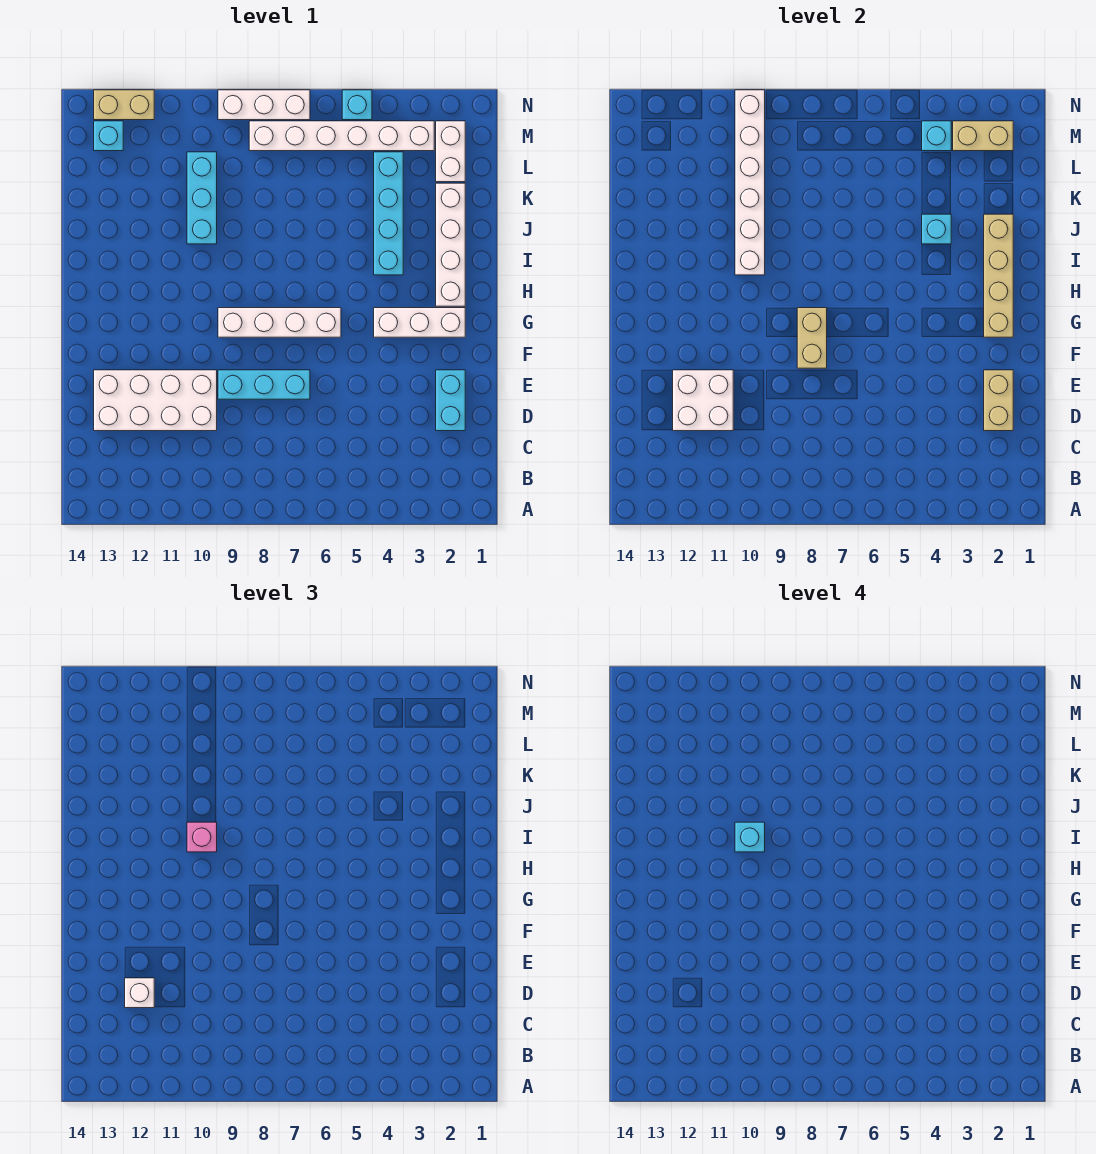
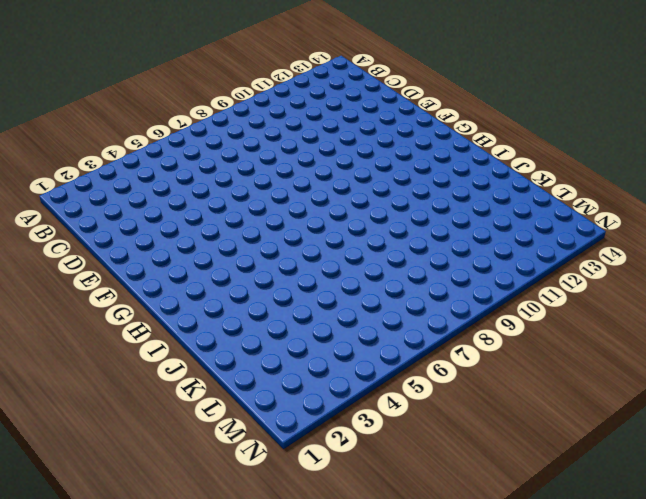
none -> cyan brick D2:E2 level 1
none -> white brick D10:E13 level 1
none -> cyan brick E7:E9 level 1

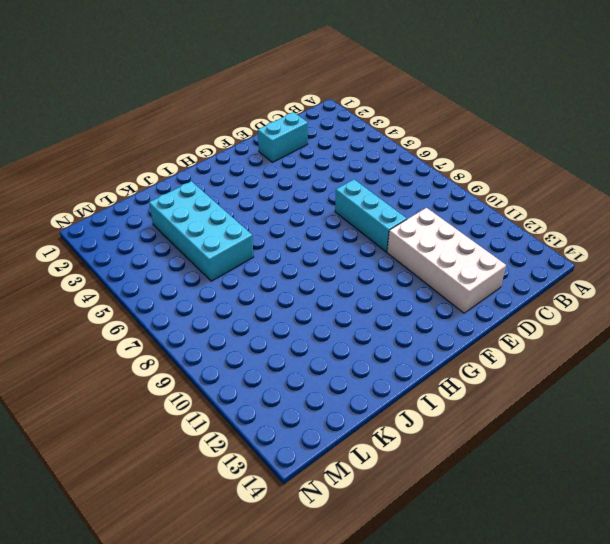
cyan brick J3:K6 level 1 -> cyan brick I4:L4 level 1
none -> white brick G2:G4 level 1
none -> white brick G6:G9 level 1
none -> white brick H2:K2 level 1

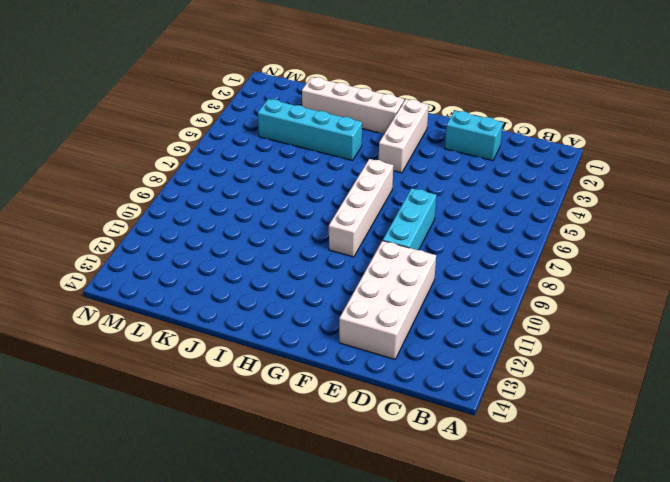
none -> cyan brick J10:L10 level 1
none -> white brick L2:M2 level 1
none -> white brick M3:M8 level 1

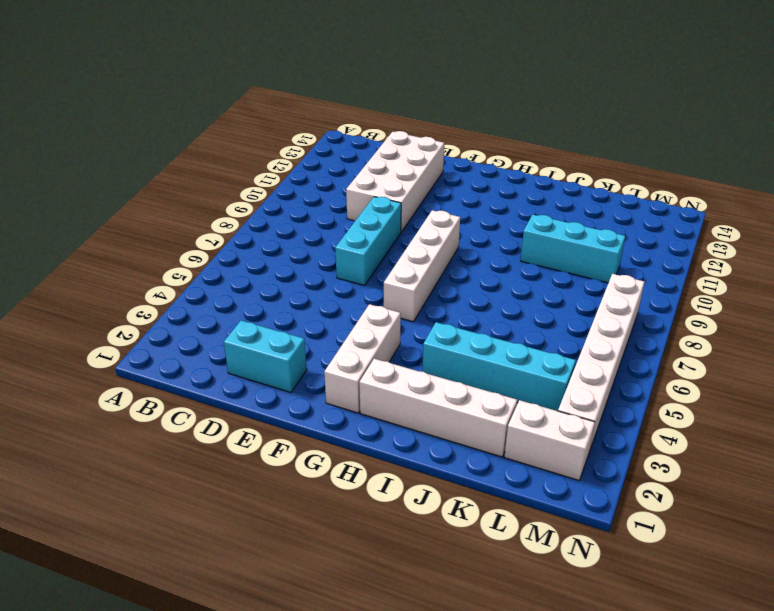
none -> cyan brick M13 level 1
none -> cyan brick N5 level 1
none -> white brick N7:N9 level 1

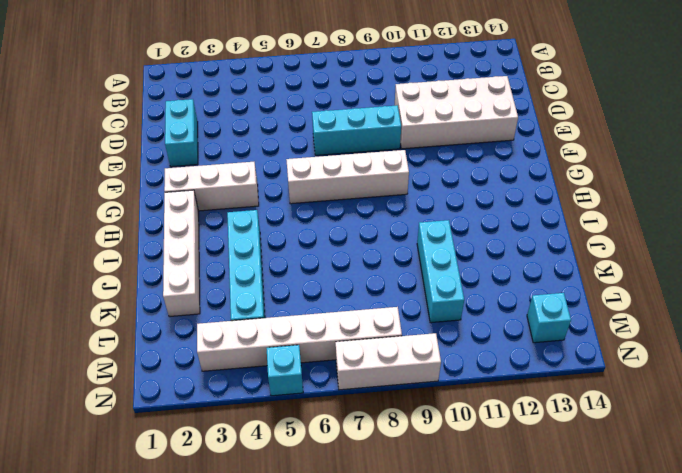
none -> white brick L2:M2 level 1
none -> tan brick N12:N13 level 1
none -> tan brick D2:E2 level 2

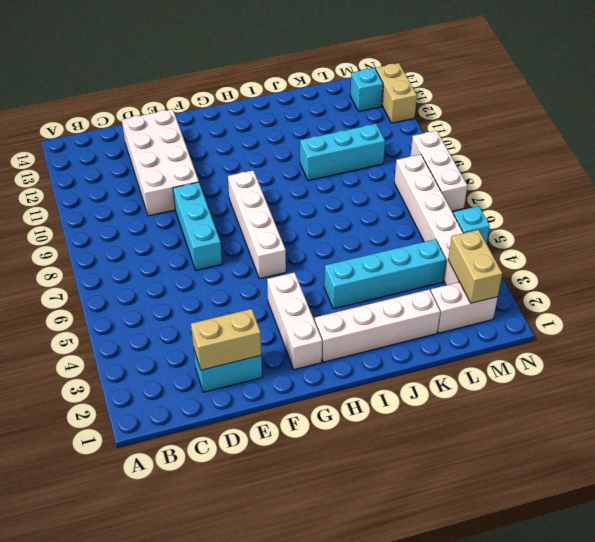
none -> white brick D11:E12 level 2
none -> tan brick F8:G8 level 2
none -> tan brick G2:J2 level 2

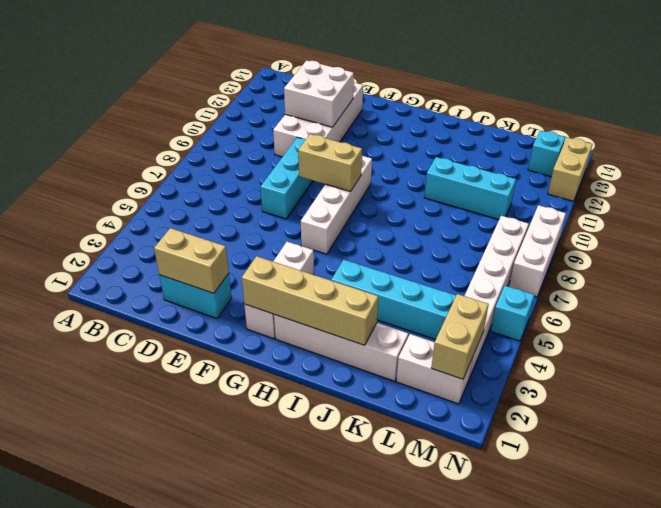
none -> white brick I10:N10 level 2
none -> cyan brick J4 level 2
none -> cyan brick M4 level 2

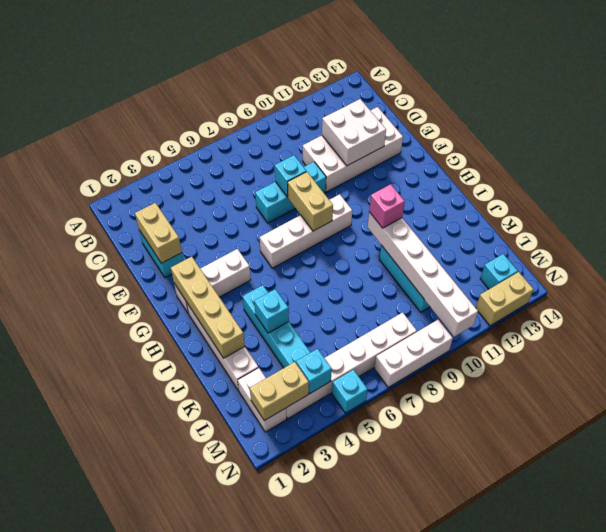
cyan brick E8 level 2 -> cyan brick I10 level 4
none -> white brick D12 level 3

